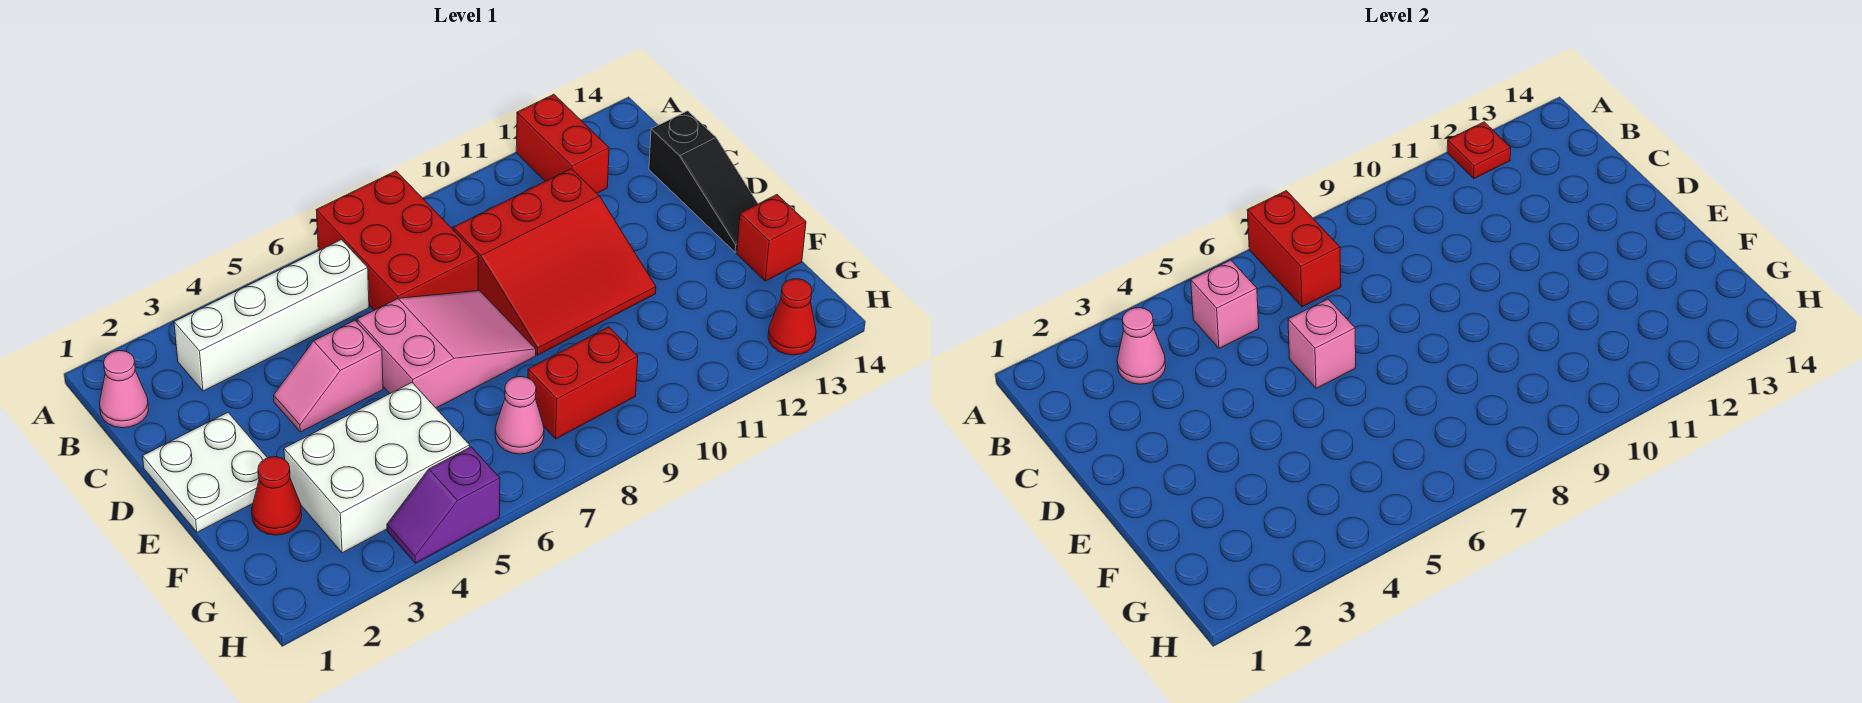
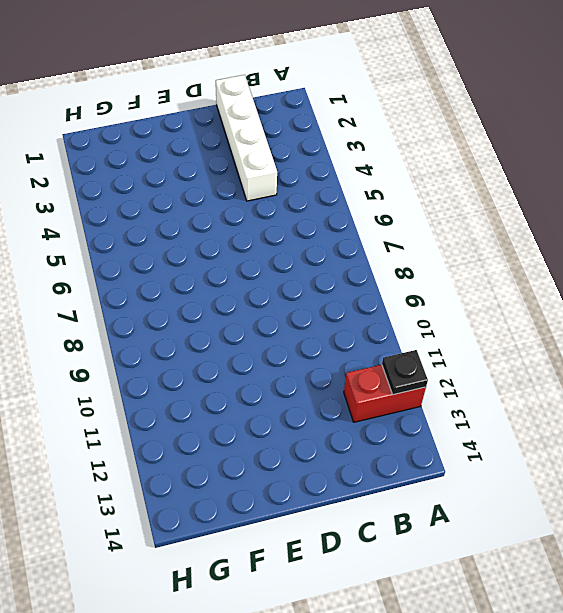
black plate A12 level 2 -> red plate A12 level 2
white brick C1:C4 level 1 -> white brick B3:B6 level 1
none -> red brick A7:C8 level 1
none -> pink cone B1 level 1
none -> red slope C9:E11 level 1 top C

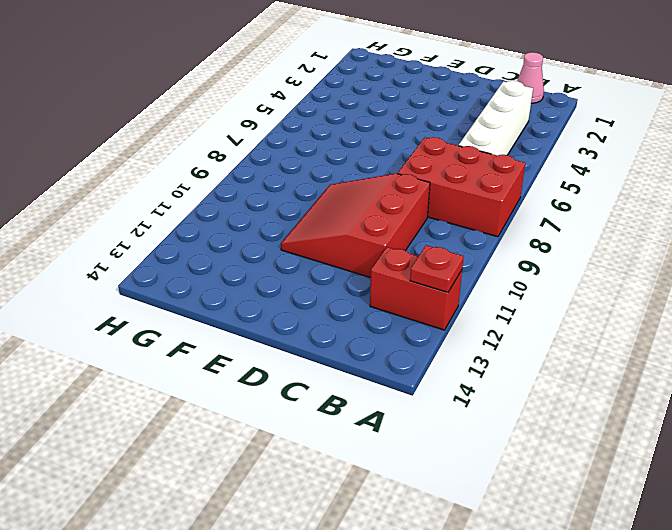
none -> black slope C14:E14 level 1 top C
none -> white plate D1:E2 level 1
none -> pink slope D4:D5 level 1 top 5

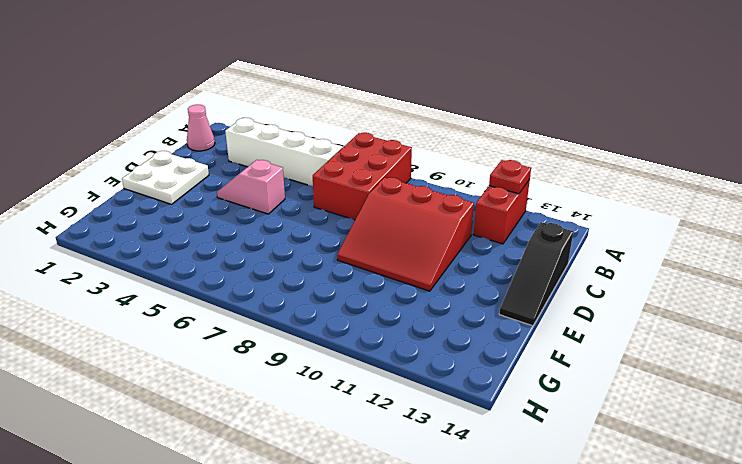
none -> pink slope D6:E8 level 1 top 6
none -> red cone F2 level 1
none -> white brick F3:G5 level 1

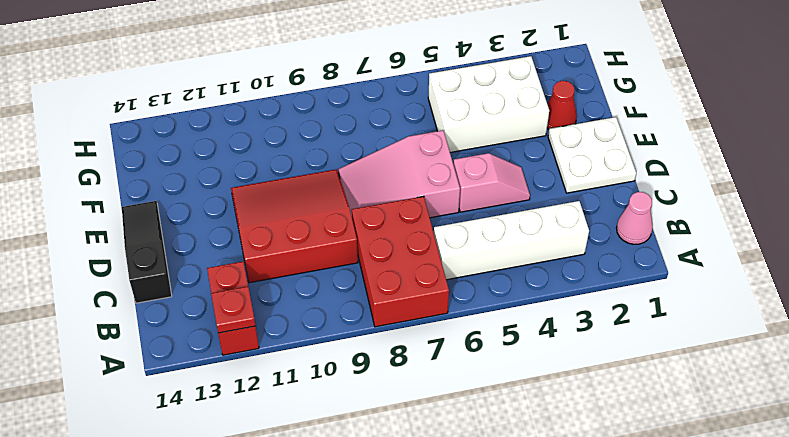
none -> red brick F14 level 1
none -> pink cone G7 level 1
none -> red brick G8:G9 level 1

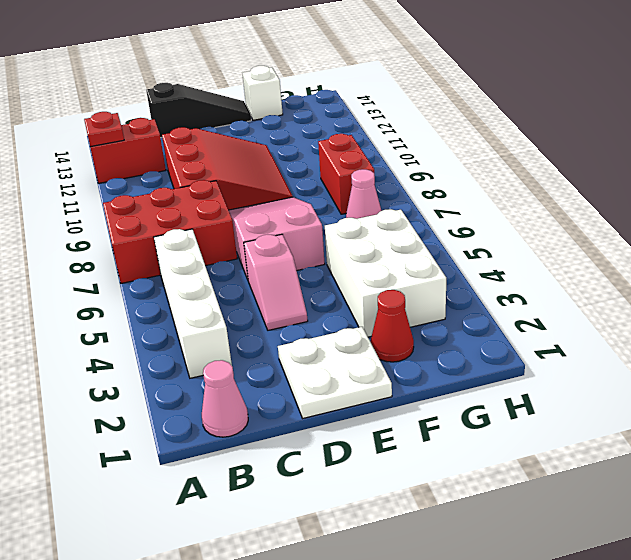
white brick F14 level 1 -> red brick F14 level 1
none -> purple slope H4:H5 level 1 top 5
none -> red cone H13 level 1
none -> red brick A7:B7 level 2

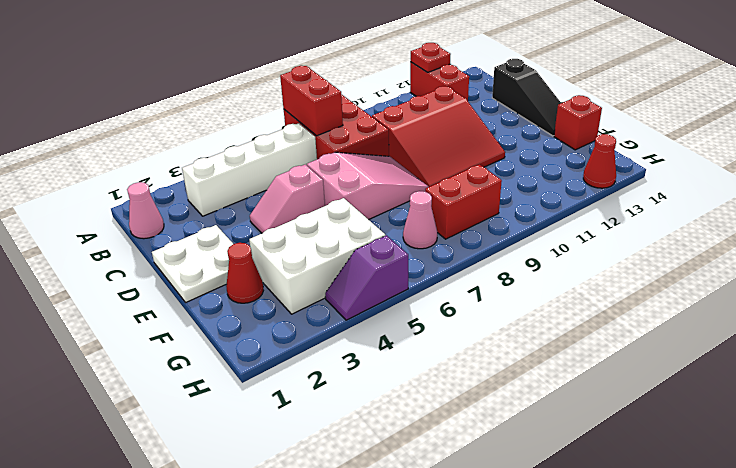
none -> pink cone B3 level 2
none -> pink brick B5 level 2
none -> pink brick D6 level 2

